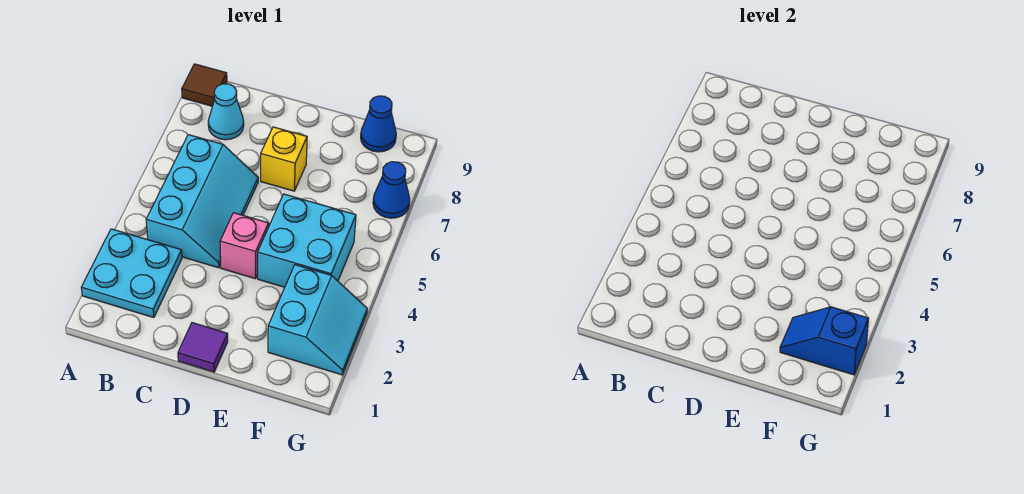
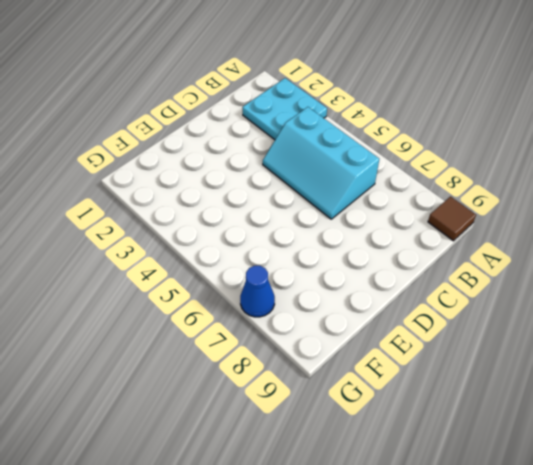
none -> cyan cone B8 level 1
none -> purple tile D1 level 1
none -> pink brick D4 level 1

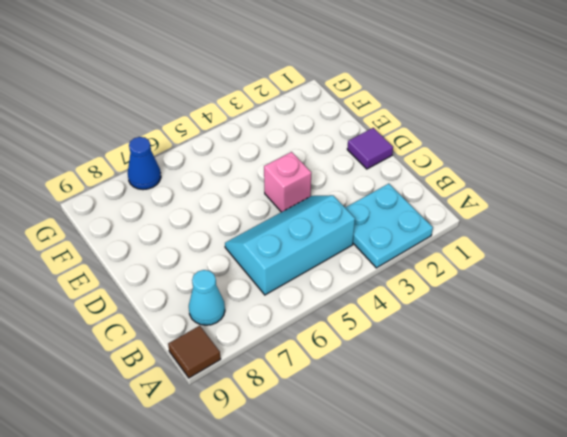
none -> yellow brick D7 level 1
none -> cyan brick E4:F5 level 1
none -> cyan slope F2:G3 level 1 top F

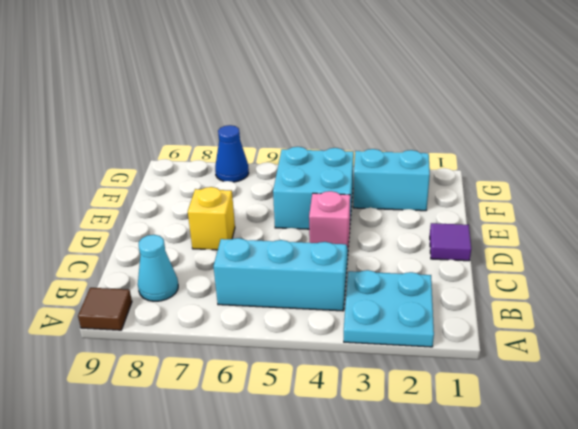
none -> blue cone F9 level 1
none -> blue slope F2:G2 level 2 top G

